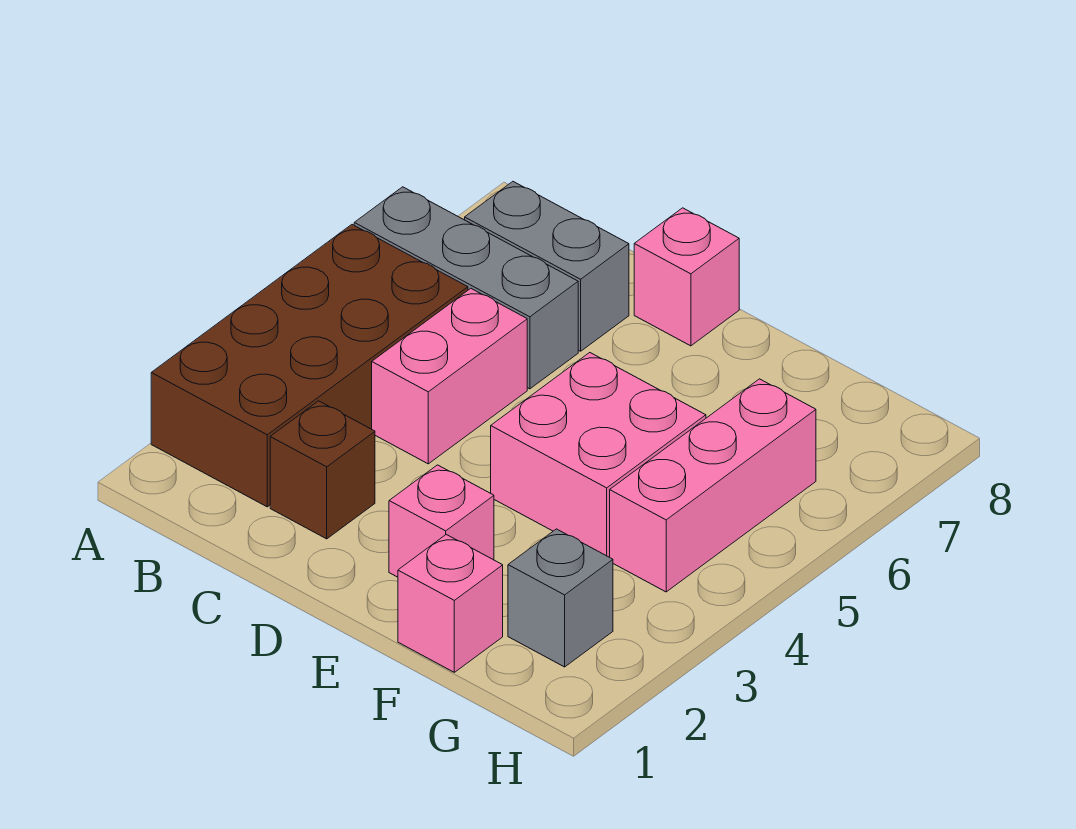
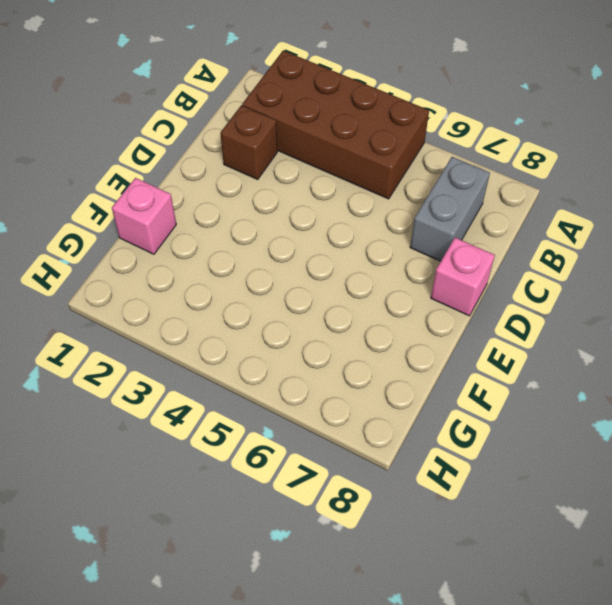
none -> grey brick A6:C6 level 1
none -> pink brick C4:C5 level 1

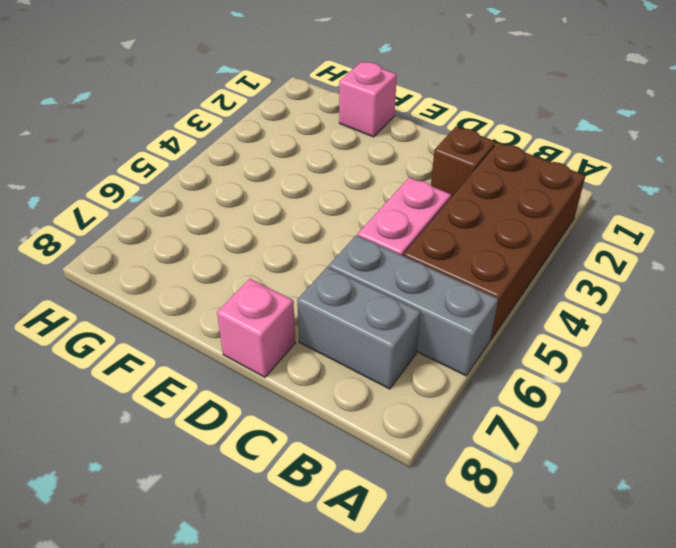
none -> pink brick E2 level 1
none -> pink brick E4:F5 level 1

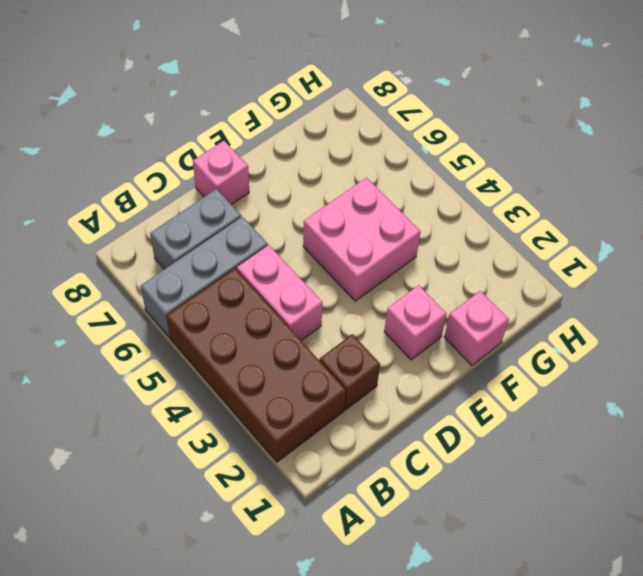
none -> grey brick G2 level 1
none -> pink brick G4:G6 level 1

